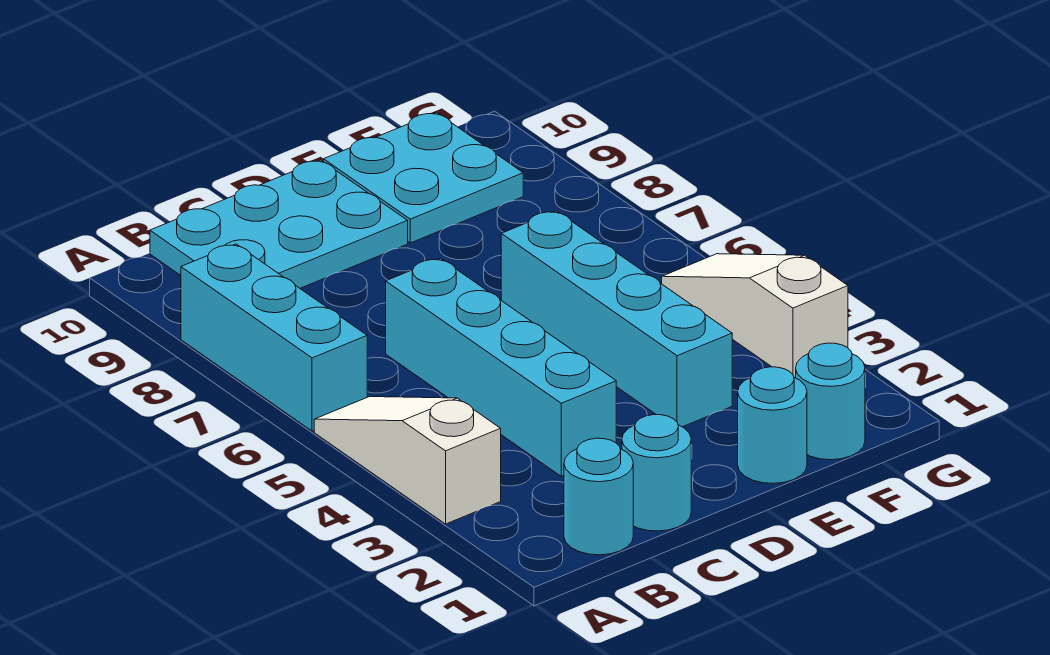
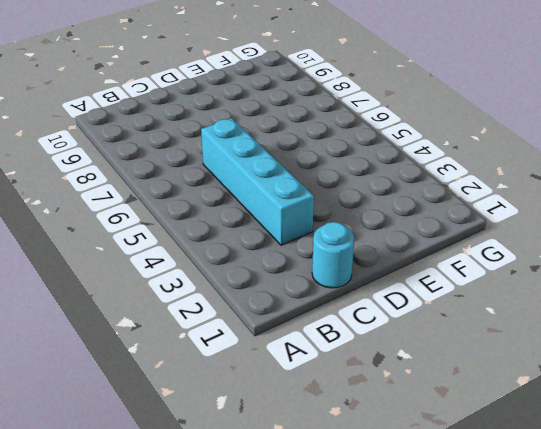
none -> white slope A3:A5 level 1 top 3
none -> cyan brick A6:A8 level 1

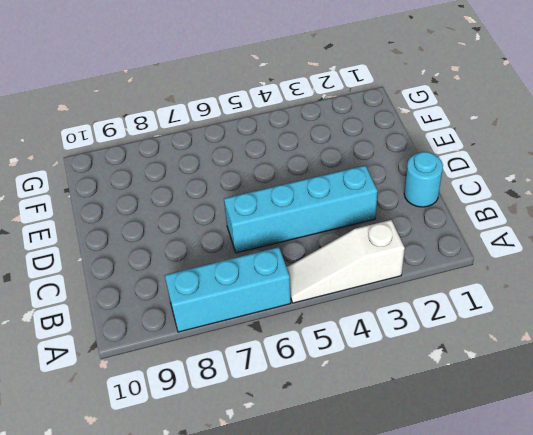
none -> cyan round brick B1 level 1
none -> cyan plate B9:D10 level 1

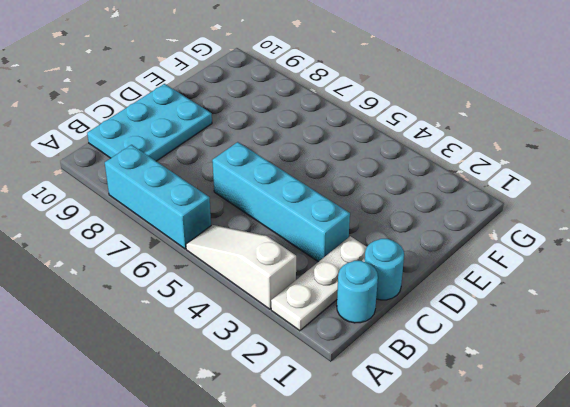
white plate A2:C2 level 1 -> none
none -> cyan round brick E1 level 1
none -> cyan brick E3:E6 level 1

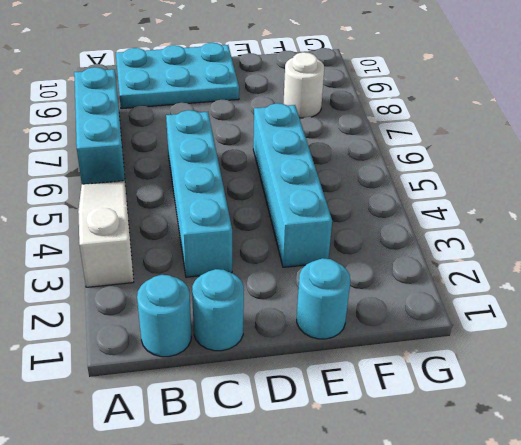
white round brick F8 level 1 -> none
none -> cyan plate E9:F10 level 1
none -> cyan round brick F1 level 1

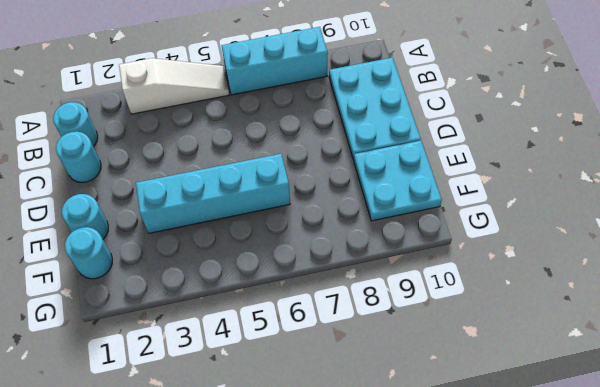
none -> cyan brick C3:C6 level 1
none -> white slope G3:G5 level 1 top 3

